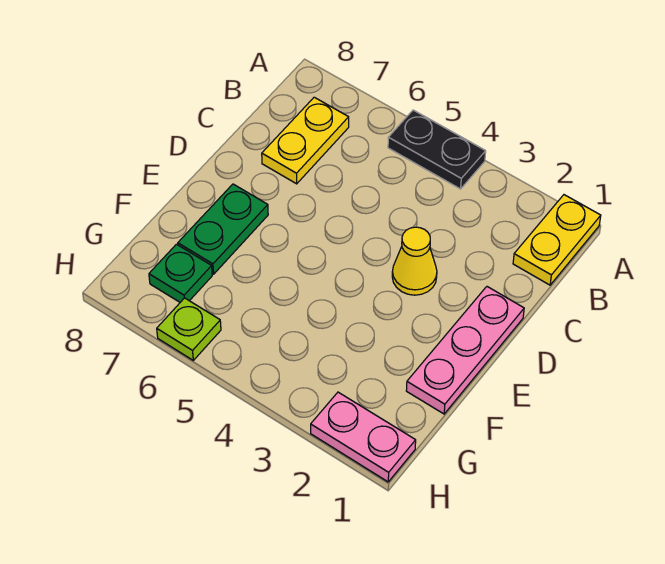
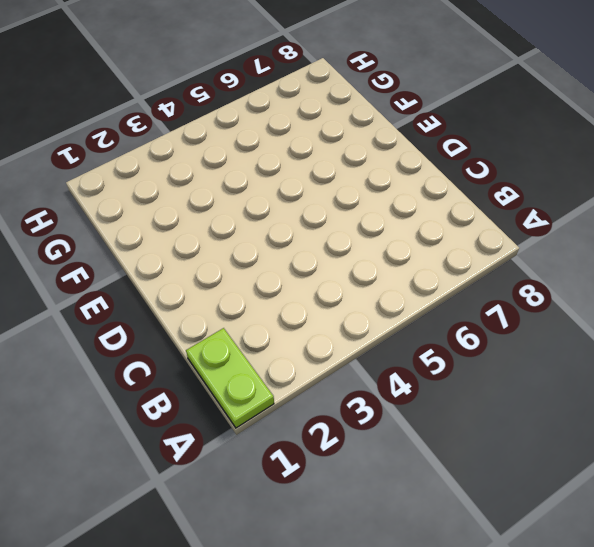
lime plate A1:B1 level 1 -> yellow plate A1:B1 level 1
none -> black plate A4:A5 level 1
none -> yellow plate B7:C7 level 1

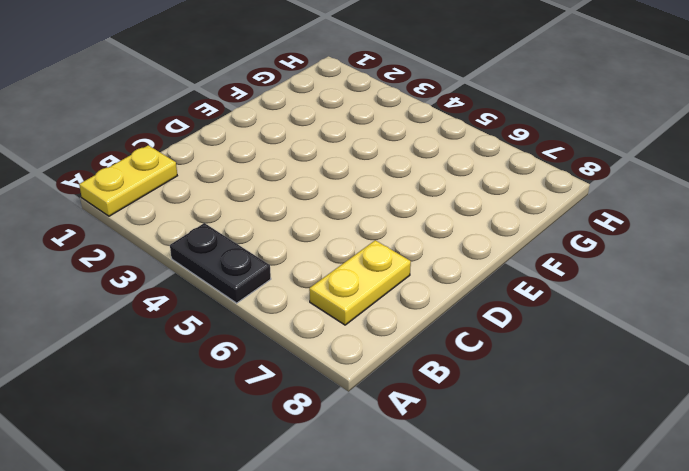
none -> pink plate D1:F1 level 1
none -> yellow cone D3 level 1

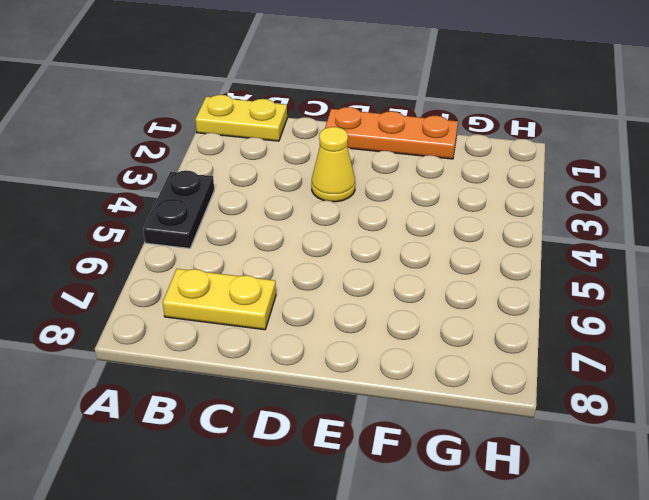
orange plate D1:F1 level 1 -> pink plate D1:F1 level 1
none -> green plate E7:F7 level 1
none -> green plate G7 level 1

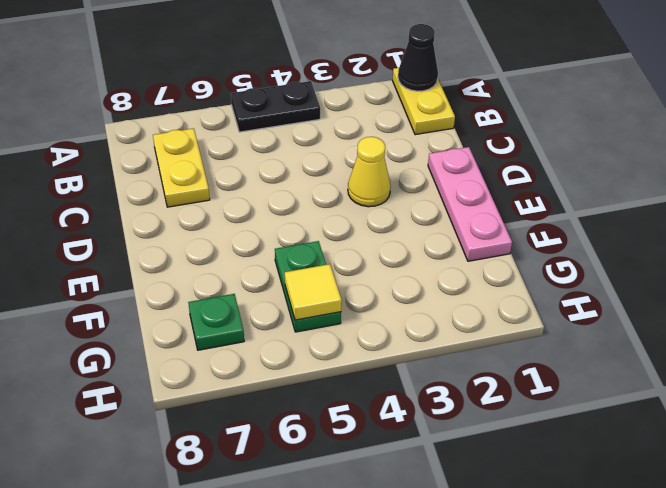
black cone A1 level 2 -> none
green plate F5:G5 level 1 -> green plate E7:F7 level 1
yellow tile G5 level 2 -> none
none -> pink plate H1:H2 level 1
none -> lime plate H6 level 1

